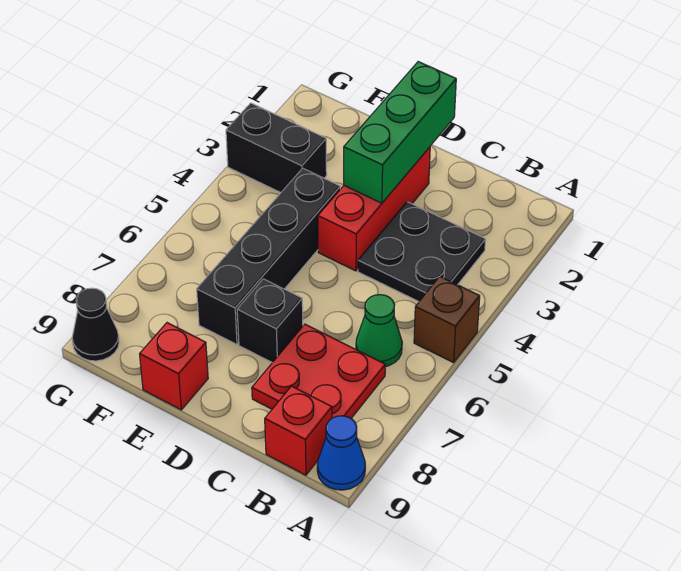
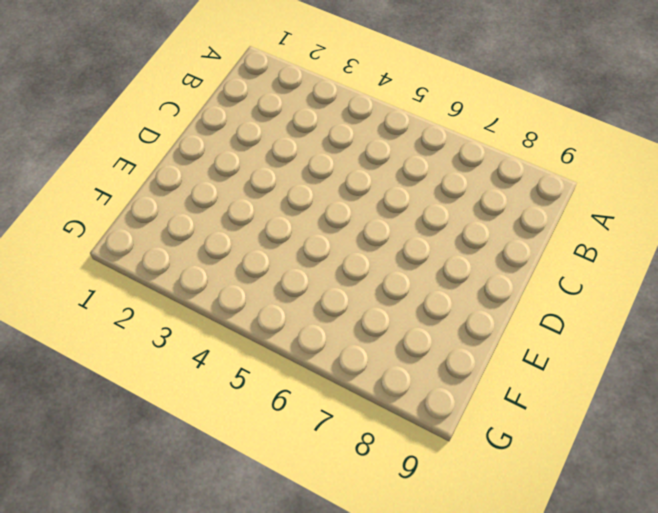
none -> brown brick A5 level 1
none -> blue cone A9 level 1
none -> black plate B3:C4 level 1

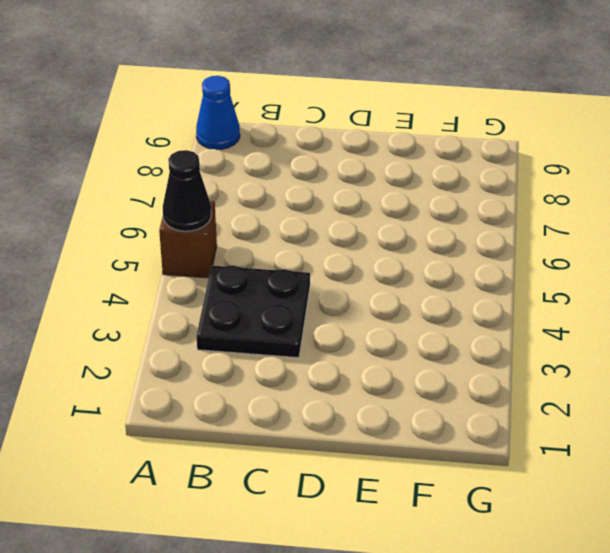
black cone A5 level 2 -> black cone G9 level 1
none -> green cone B6 level 1
none -> red plate B7:C8 level 1
none -> red brick B9 level 1

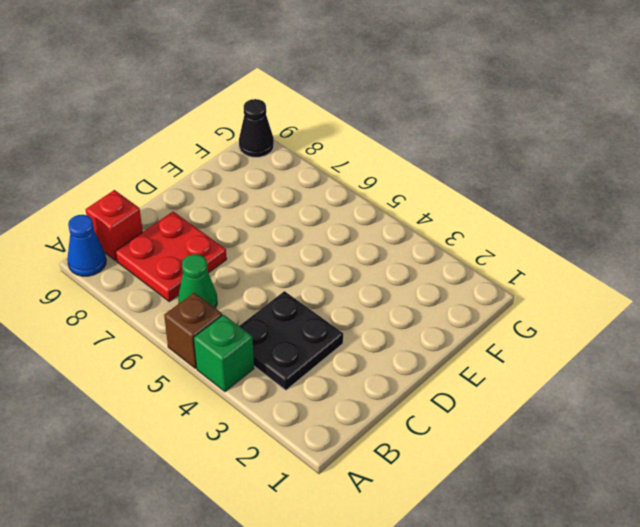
green brick A4 level 1 -> none
none -> red brick D2:D4 level 1
none -> black brick D7 level 1
none -> black brick E4:E7 level 1

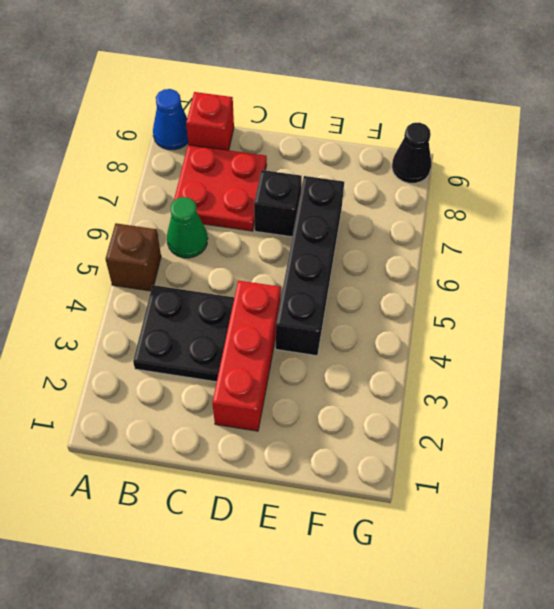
none -> red brick E9 level 1
none -> black brick F3:G3 level 1
none -> green brick D1:D3 level 2

